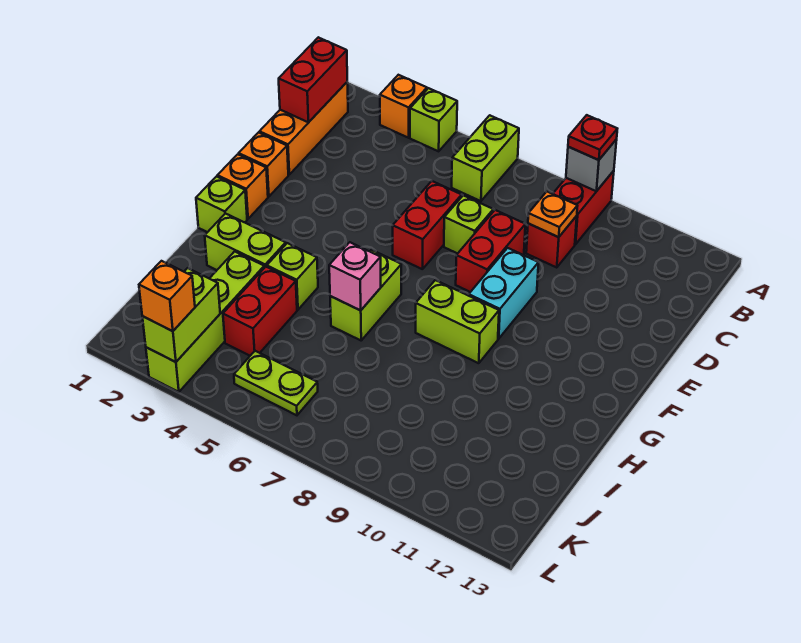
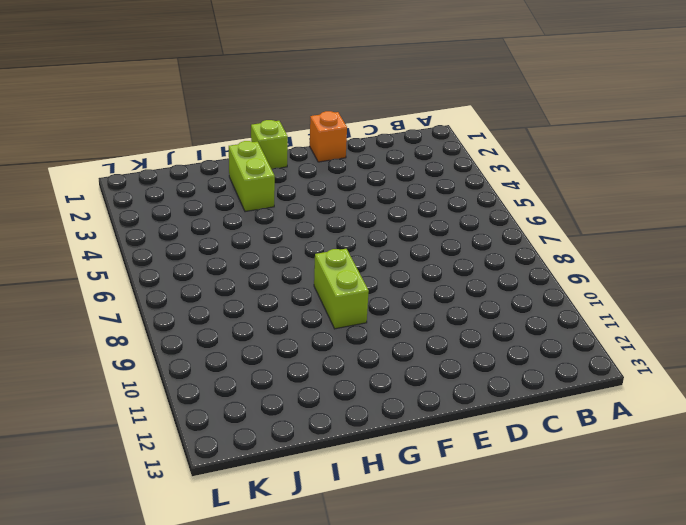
none -> orange brick A3 level 1
none -> lime brick A4 level 1
none -> lime brick A6:B6 level 1

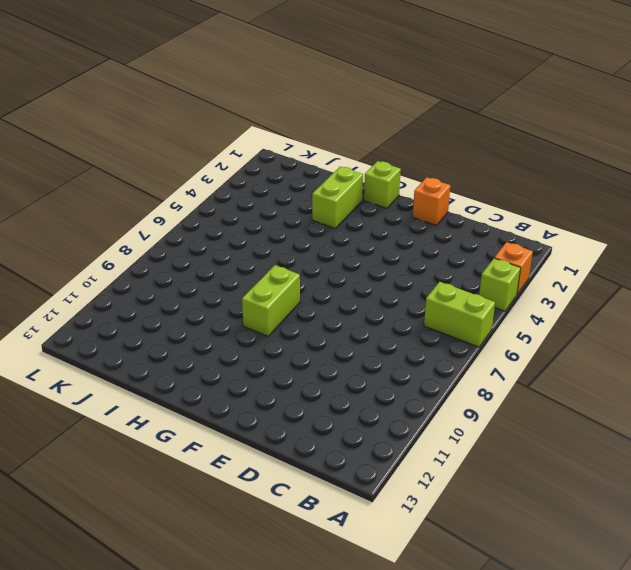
none -> red brick A9:B9 level 1
none -> orange brick B1:D1 level 1
none -> red brick C9 level 1

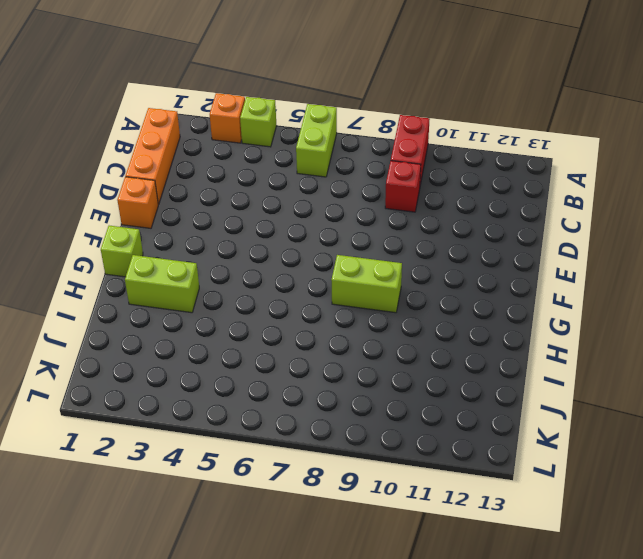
none -> red brick D6:E6 level 1
none -> lime brick D7 level 1
none -> red brick D8:E8 level 1

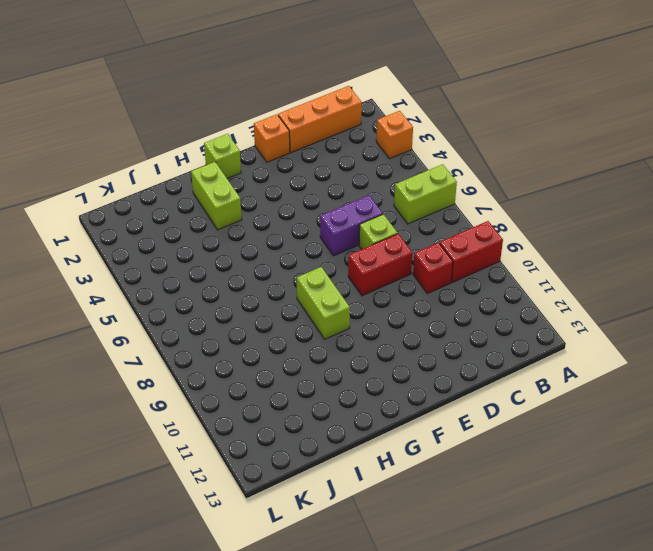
purple brick D6:E6 level 1 -> red brick D6:E6 level 1
none -> lime brick A4 level 1
none -> cyan brick E9:F9 level 1
none -> orange brick F1 level 1

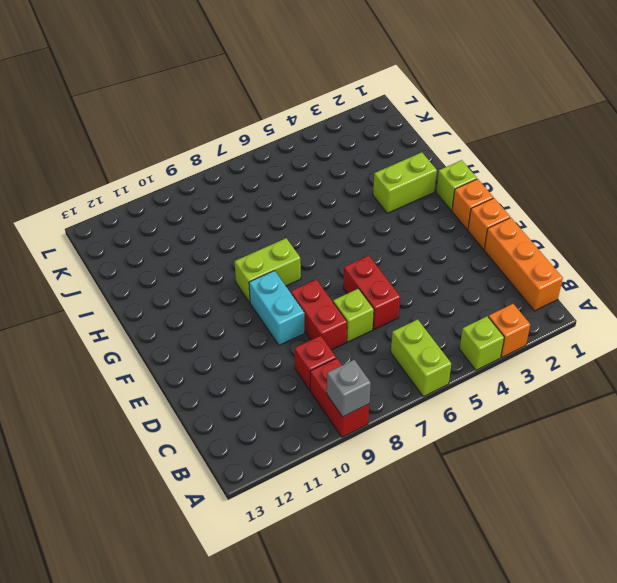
none -> lime brick G6:H6 level 1
none -> lime brick H4 level 1
none -> lime brick I3:L3 level 1

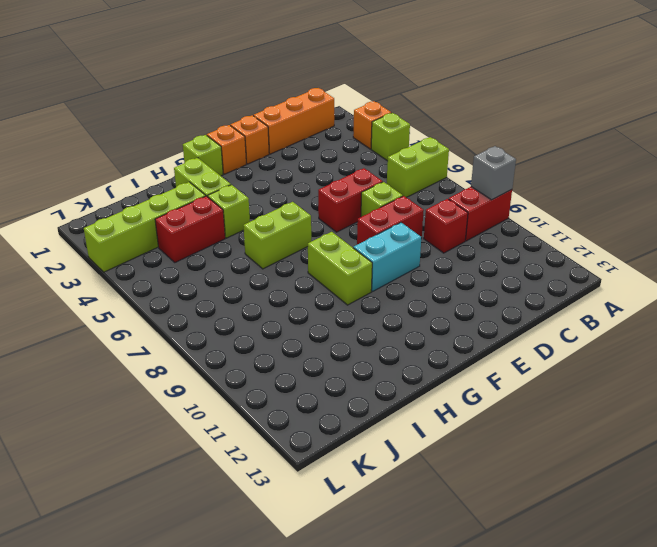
none -> lime plate K5:K6 level 1
none -> red brick B1:C1 level 2
none -> orange plate C9 level 2

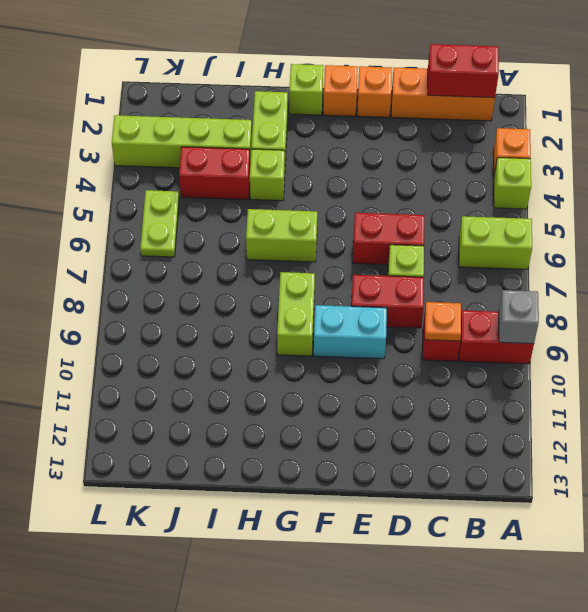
none -> pink brick H6 level 2
none -> lime brick K3:L3 level 2
none -> red plate A9 level 3

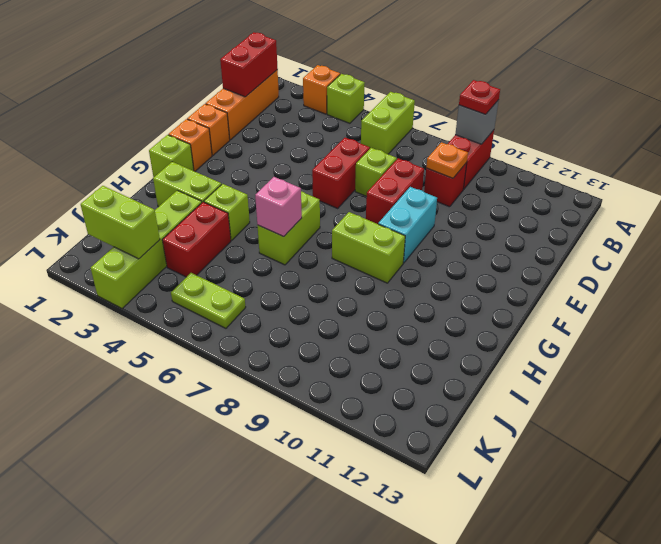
lime brick K2:K3 level 2 -> lime brick K3:L3 level 2
none -> orange brick L3 level 3

